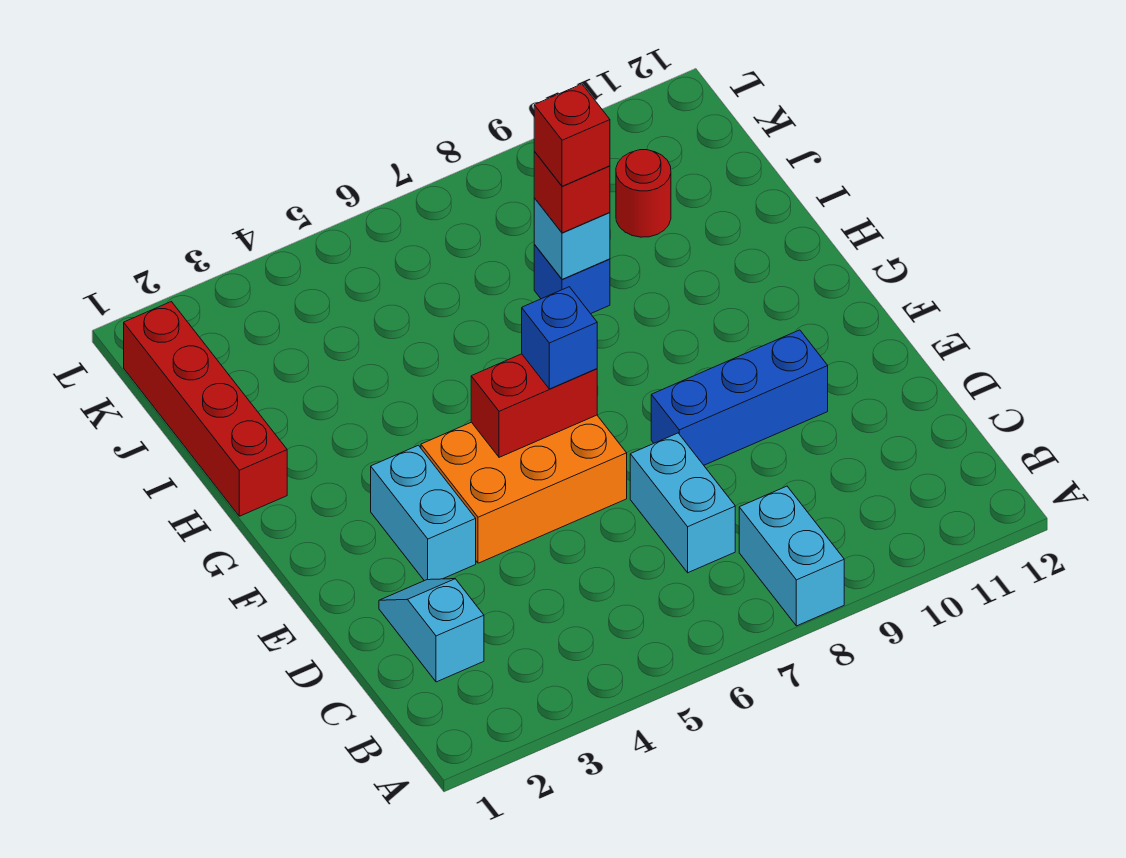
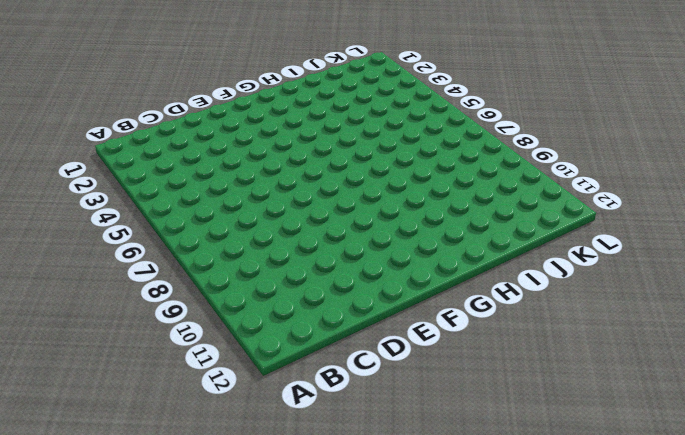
none -> cyan brick A8:B8 level 1
none -> cyan slope C2:D2 level 1 top C
none -> cyan brick C7:D7 level 1

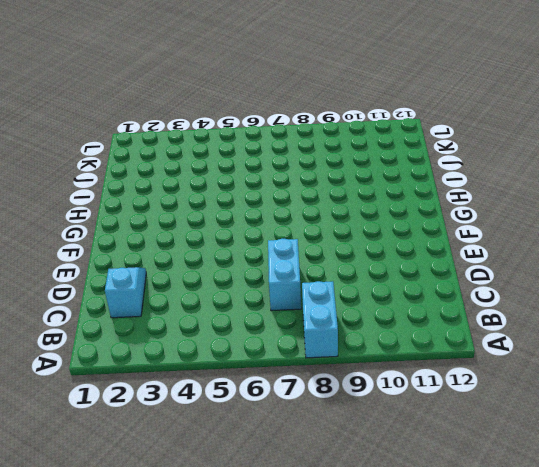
none -> cyan brick E3:F3 level 1
none -> orange brick E4:F6 level 1
none -> blue brick E8:E10 level 1

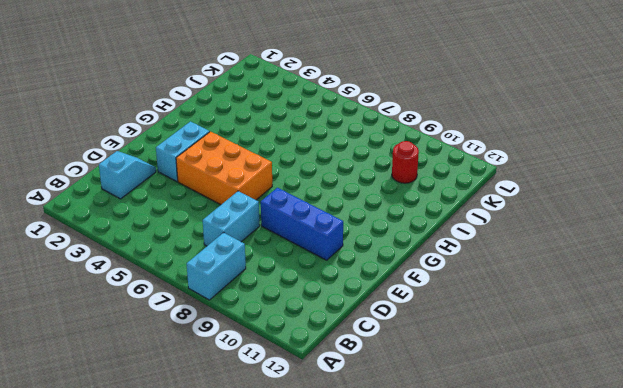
none -> red brick H1:K1 level 1
none -> blue brick I8 level 1
none -> red brick F5:F6 level 2

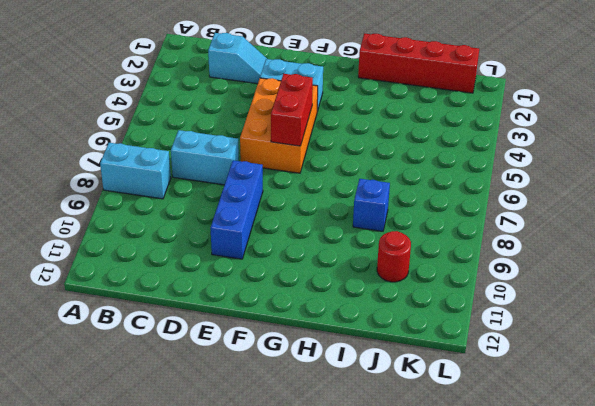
none -> cyan brick I8 level 2
none -> blue brick F6 level 3
none -> red brick I8 level 3

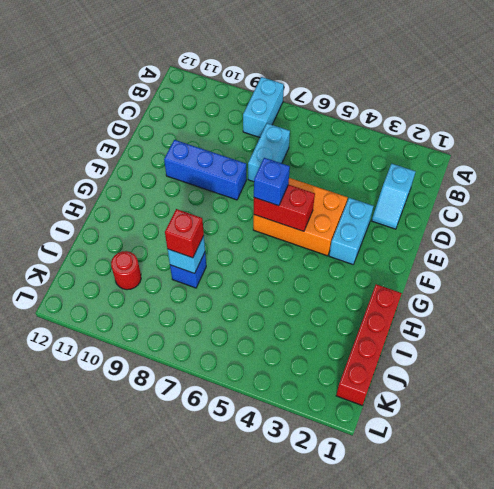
none -> red brick I8 level 4

